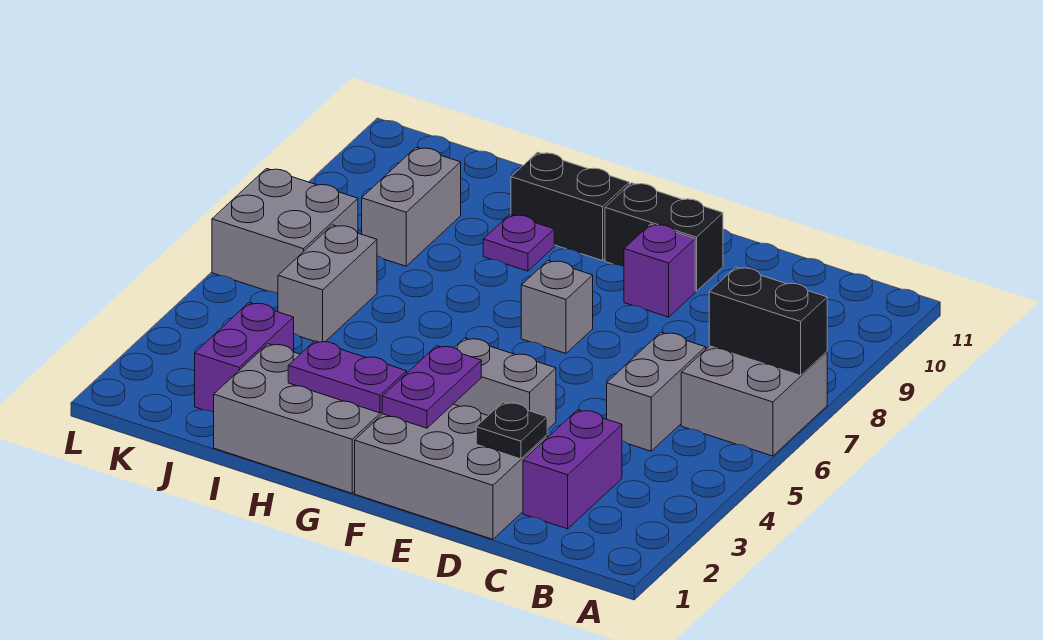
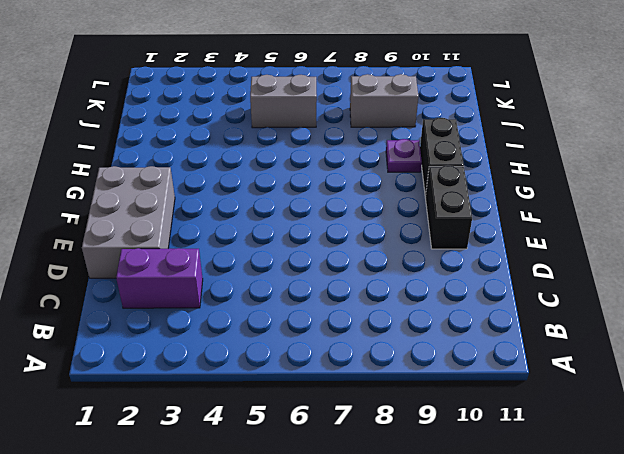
none -> grey brick A6:B7 level 1
none -> grey brick C5:C6 level 1
none -> grey brick E4:F4 level 1

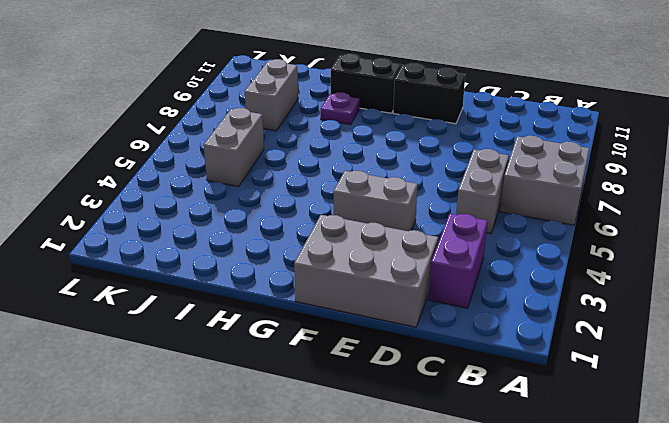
none -> purple brick E9 level 1
none -> grey brick F7 level 1
none -> grey brick G1:I2 level 1

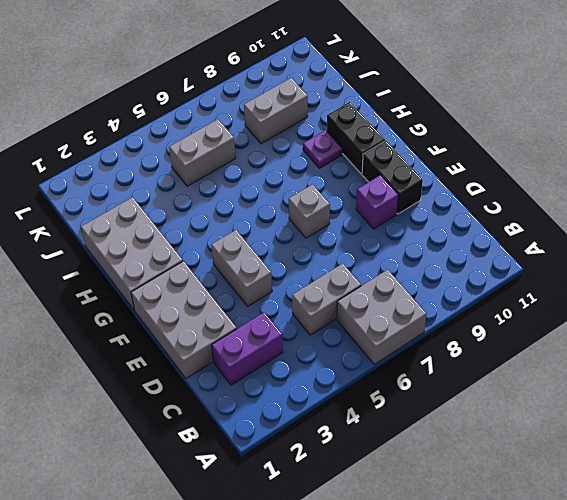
none -> purple brick J2:J3 level 1
none -> grey brick K6:L7 level 1
none -> black brick A7:B7 level 2

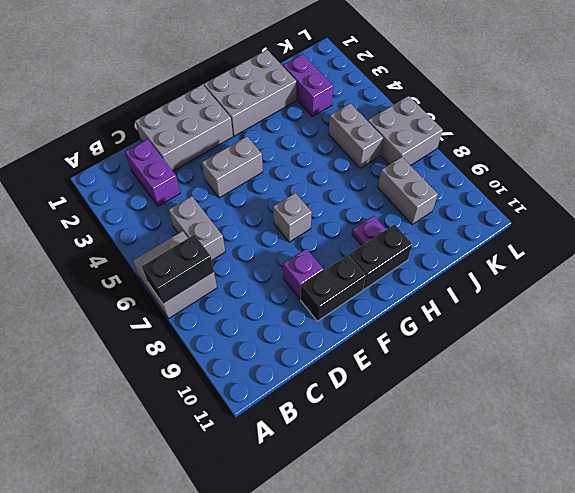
none -> black plate D2 level 2
none -> purple plate F2:F3 level 2
none -> purple plate G2:H2 level 2

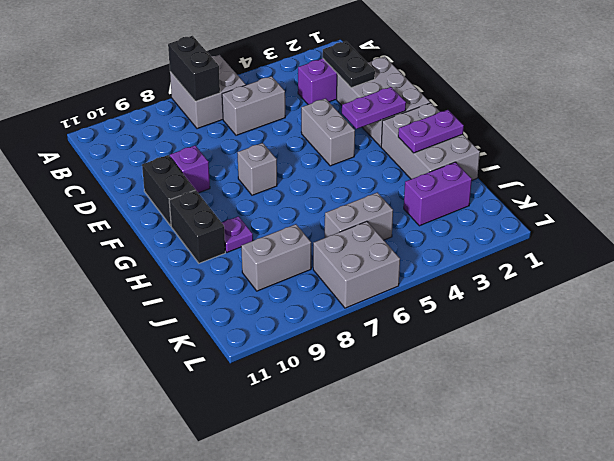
black plate C2:D2 level 2 -> black plate D2 level 2
purple plate H1:H2 level 2 -> purple plate G2:H2 level 2

